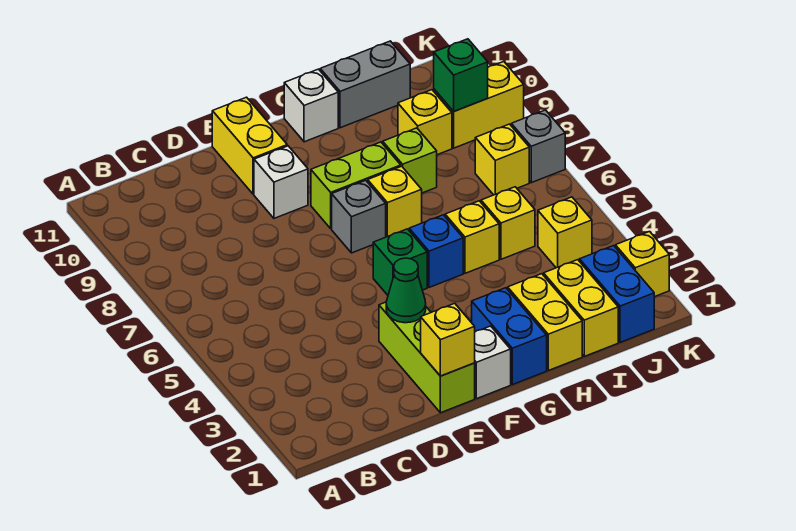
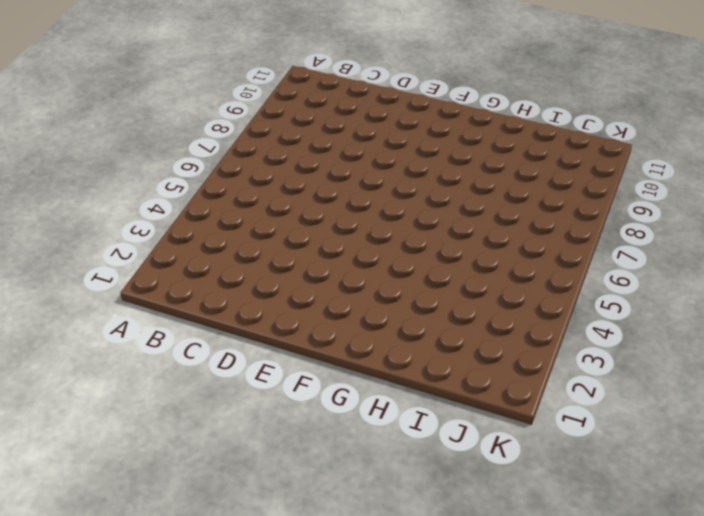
none -> lime brick E1:E3 level 1
none -> white brick E9 level 1
none -> yellow brick E10:E11 level 1

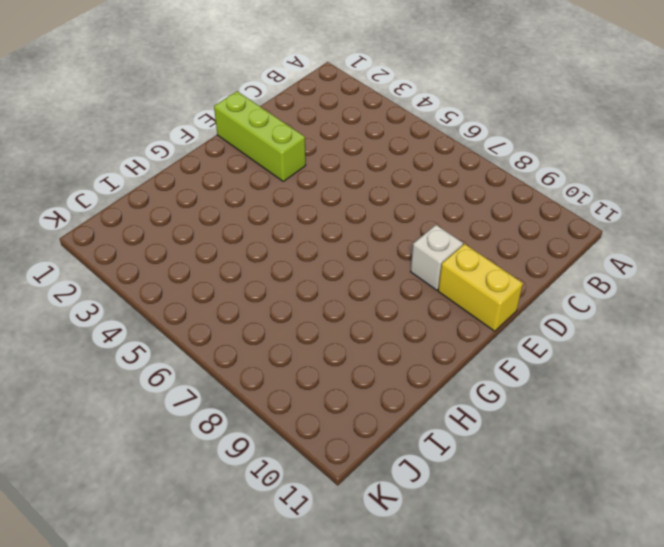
none -> white brick F1 level 1
none -> green brick F5 level 1
none -> grey brick F7 level 1

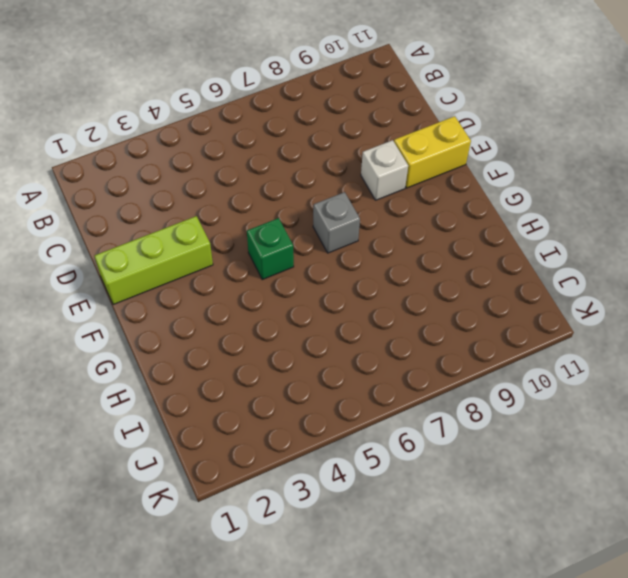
none -> white brick F1 level 1
none -> lime brick F8:G8 level 1
none -> blue brick G1:G2 level 1

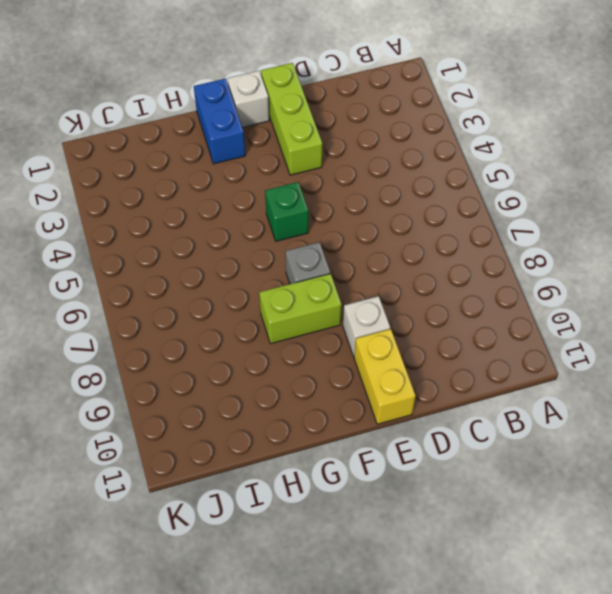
none -> blue brick G5 level 1
none -> yellow brick G7 level 1
none -> white brick G11 level 1

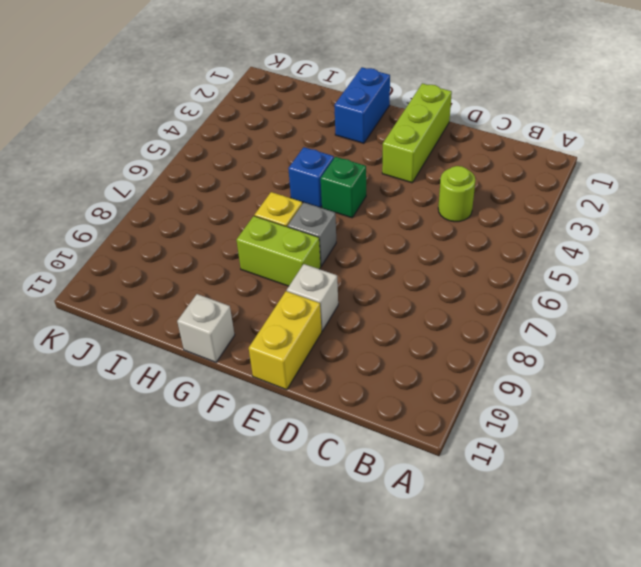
lime round brick C4 level 1 -> none
none -> white brick F1 level 1
none -> yellow brick H1:H2 level 1
none -> yellow brick H5 level 1

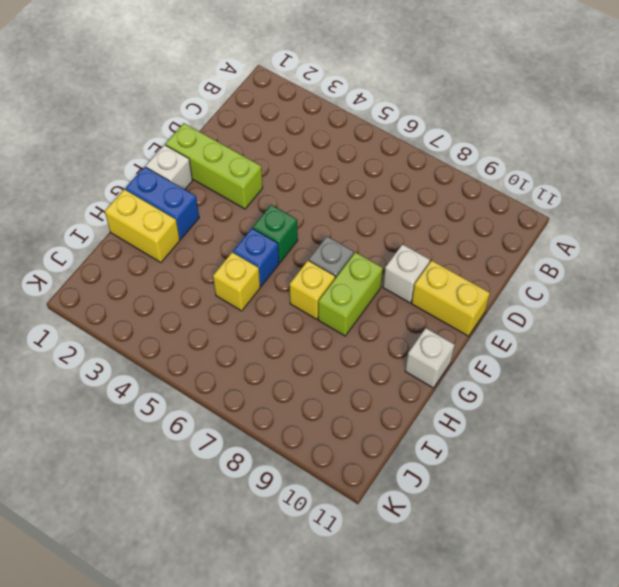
none -> lime brick H8 level 1
none -> grey brick H11:I11 level 1
none -> yellow brick I1:I2 level 1

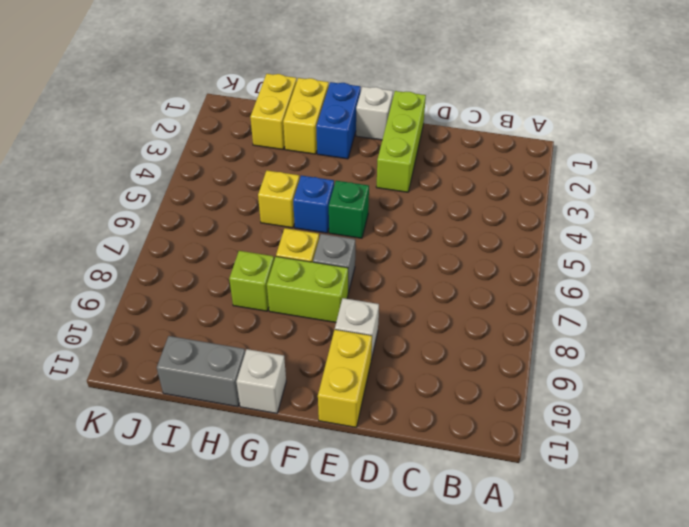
none -> yellow brick I5 level 1
none -> yellow brick I9 level 1
none -> blue brick J1:J2 level 1

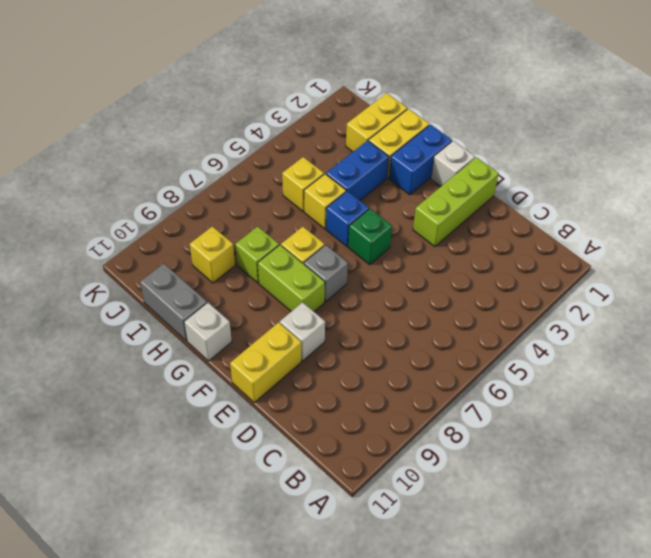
blue brick H3:H4 level 1 -> blue brick J1:J2 level 1
none -> yellow brick J4 level 1
none -> yellow brick J7 level 1
none -> yellow brick J9:K9 level 1

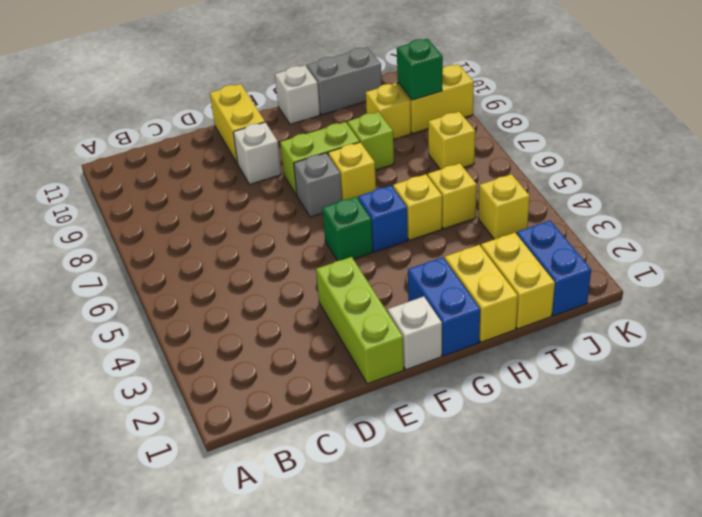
none -> yellow brick K2 level 1
none -> grey brick K7 level 1
none -> yellow brick E1 level 2

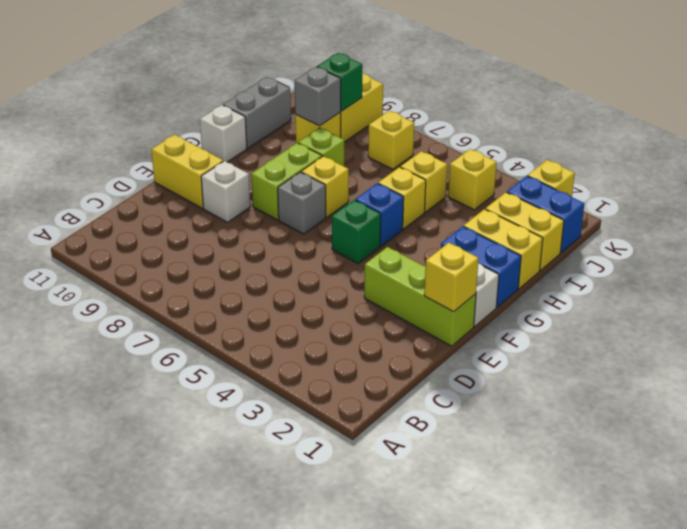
grey brick I9 level 2 -> grey brick K7 level 1
none -> green cone E3 level 2

